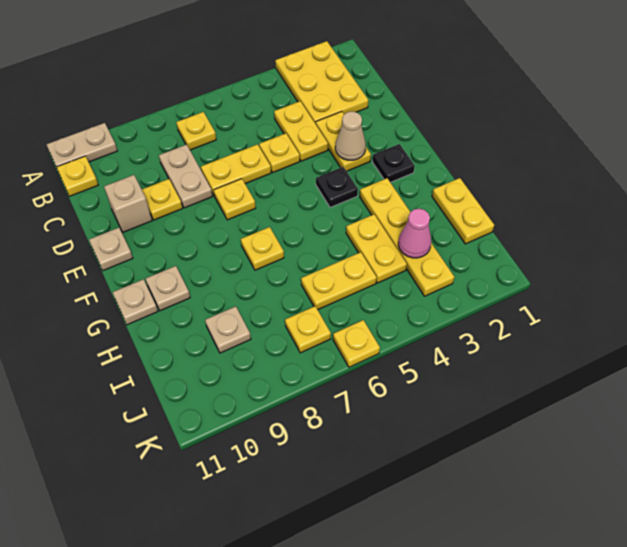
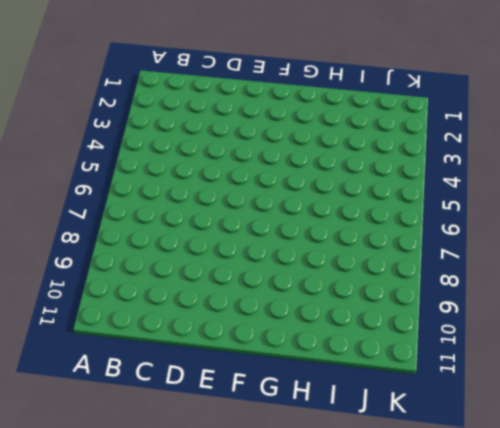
none -> yellow plate A2:C3 level 1
none -> tan plate A10:A11 level 1
none -> yellow plate B7 level 1

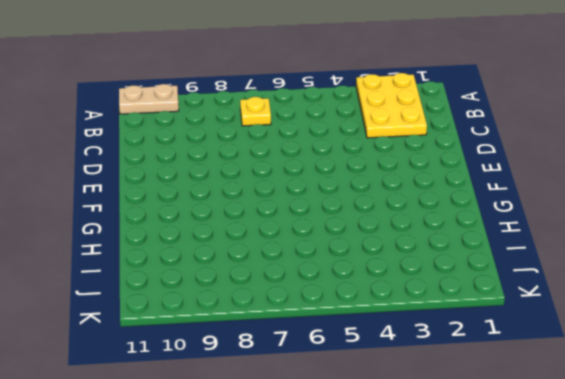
none -> yellow plate B11 level 1
none -> yellow plate C4:D4 level 1
none -> tan plate C8:D8 level 1

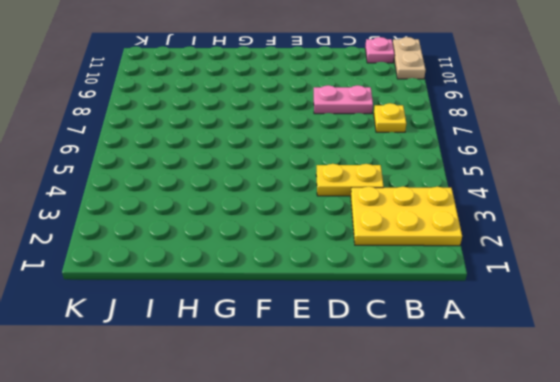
pink plate B11 level 1 -> yellow plate B11 level 1
pink plate C8:D8 level 1 -> tan plate C8:D8 level 1
none -> yellow plate D3:E3 level 1
none -> yellow plate D5 level 1
none -> yellow plate D6:D7 level 1

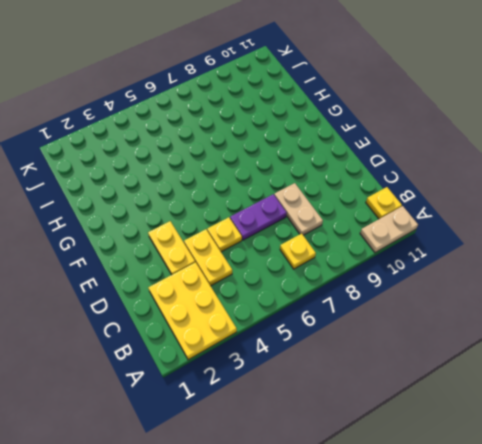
purple plate D6:D7 level 1 -> yellow plate D6:D7 level 1
none -> yellow plate D9 level 1
none -> tan brick D10 level 1
none -> yellow plate E7 level 1

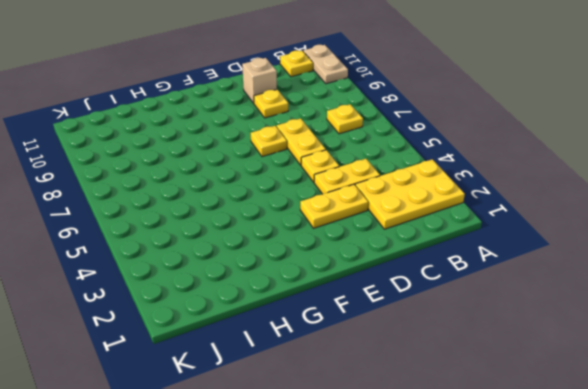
none -> tan plate C8:D8 level 1
none -> tan plate E11 level 1
none -> black plate F2 level 1

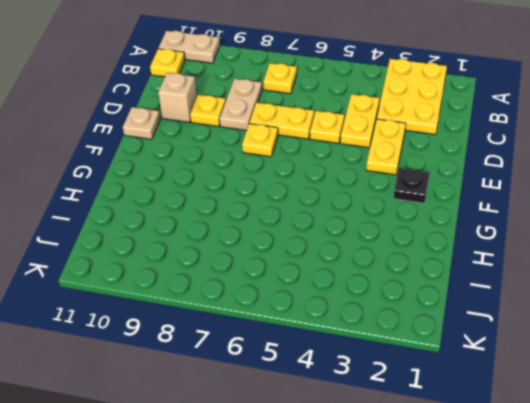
none -> black plate F4 level 1
none -> yellow plate G3:J3 level 1
none -> yellow plate G7 level 1

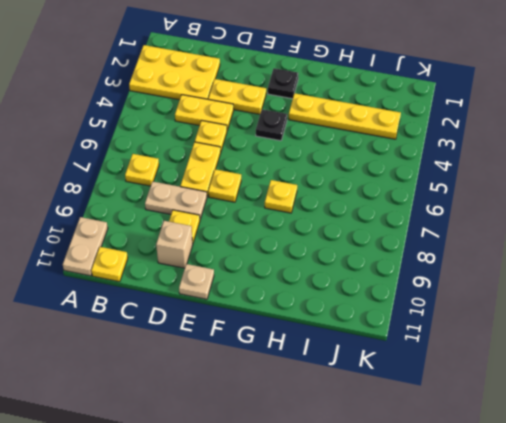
none -> tan plate G10 level 1
none -> tan plate G11 level 1
none -> yellow plate H1:I1 level 1

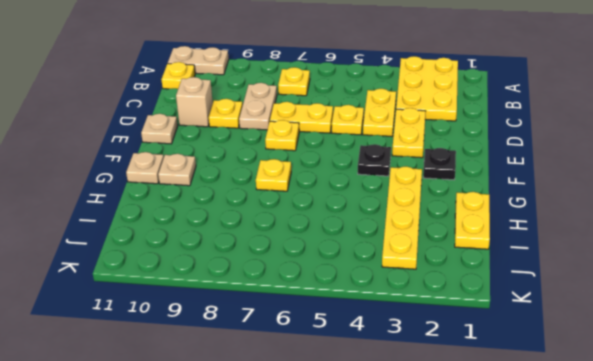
none -> yellow plate H4:I4 level 1
none -> yellow plate I5:I6 level 1
none -> tan plate I9 level 1

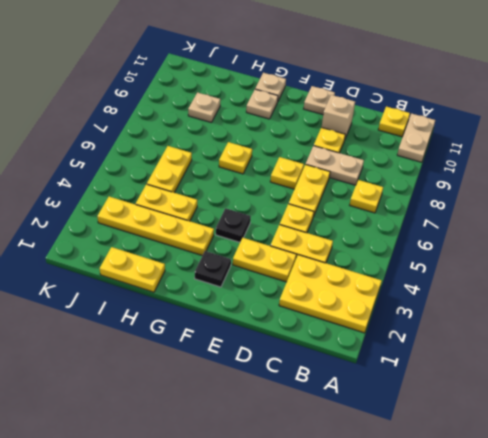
none -> yellow plate J7 level 1
none -> yellow plate K6 level 1
none -> tan cone E3 level 2

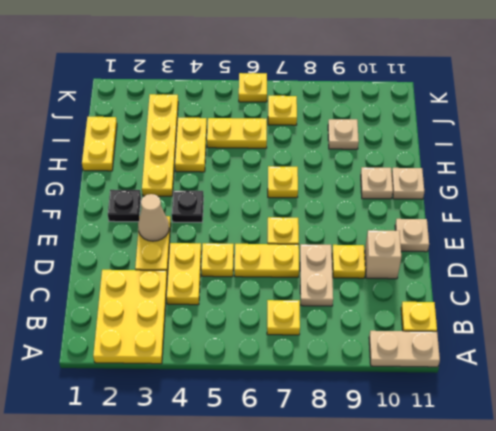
none -> pink cone I3 level 2

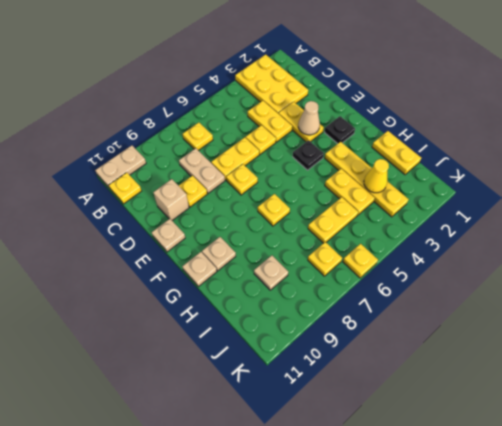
yellow cone I3 level 2 -> pink cone I3 level 2

